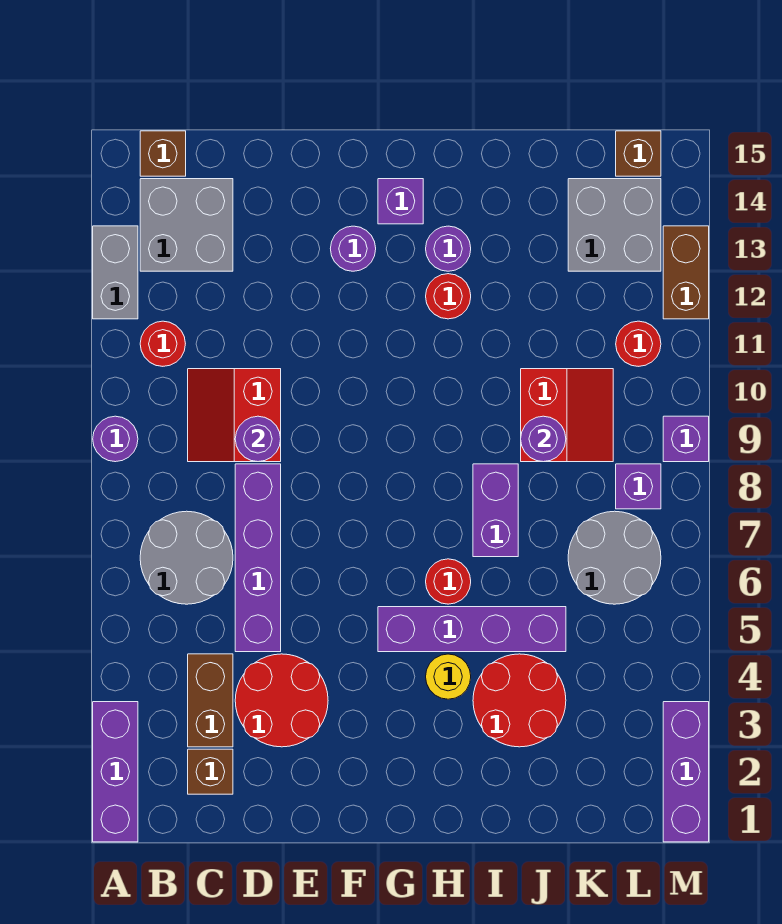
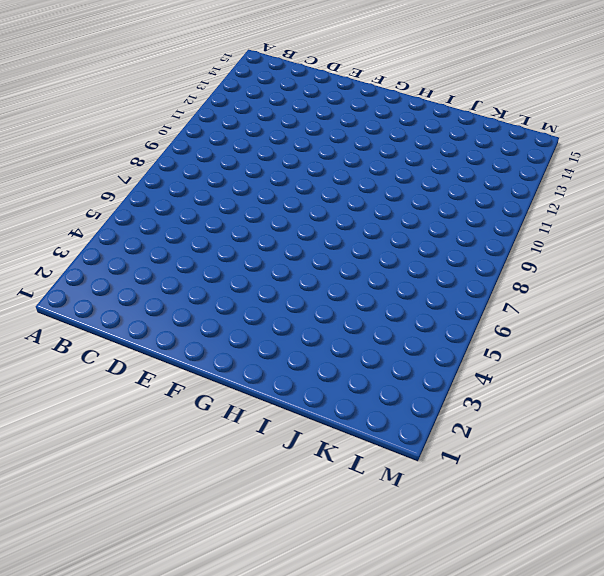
none -> purple brick A1:A3 level 1
none -> purple round brick A9 level 1
none -> grey brick A12:A13 level 1
none -> grey round brick B6:C7 level 1

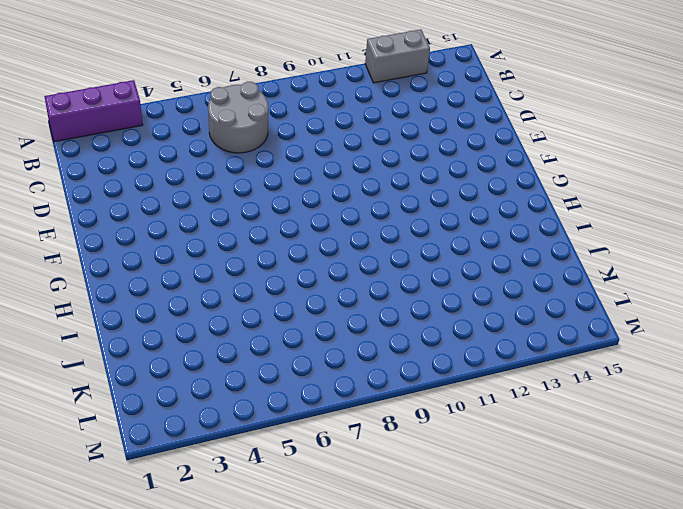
none -> purple round brick A9 level 1
none -> red round brick B11 level 1
none -> grey brick B13:C14 level 1
none -> brown brick B15 level 1

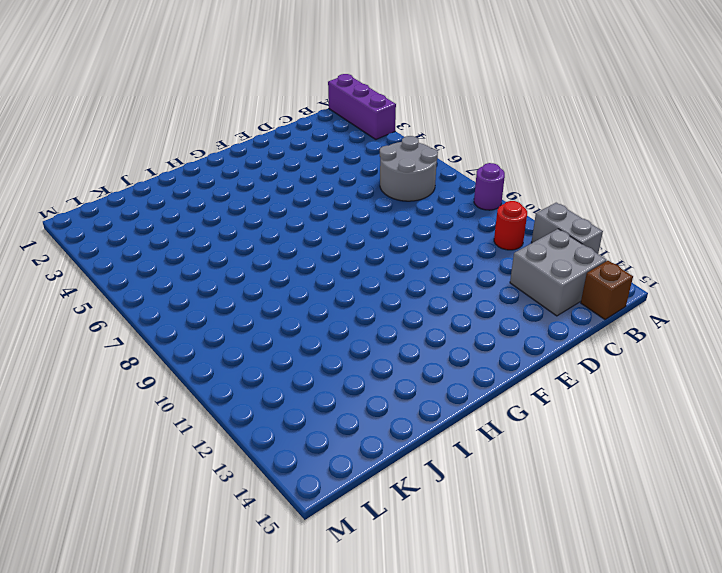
none -> brown brick C2 level 1
none -> brown brick C3:C4 level 1
none -> red slope C9:D10 level 1 top D
none -> red round brick D3:E4 level 1

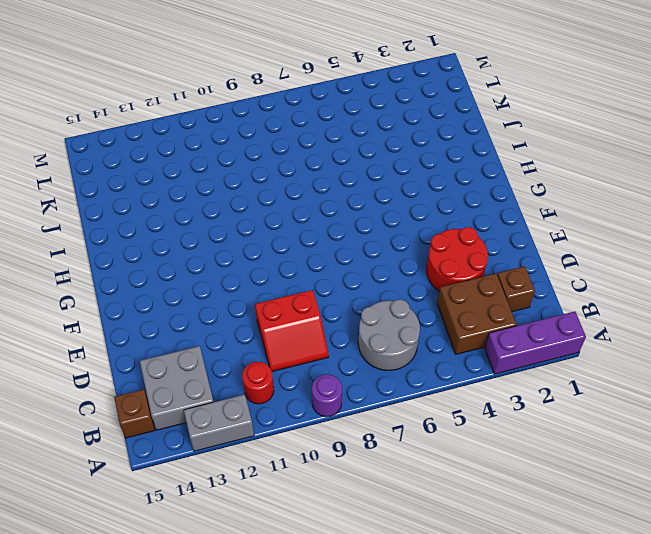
brown brick B3:C4 level 1 -> brown brick C3:C4 level 1
none -> purple brick D5:D8 level 1
none -> purple round brick F13 level 1
none -> purple brick G5:J5 level 1
none -> purple brick G14 level 1

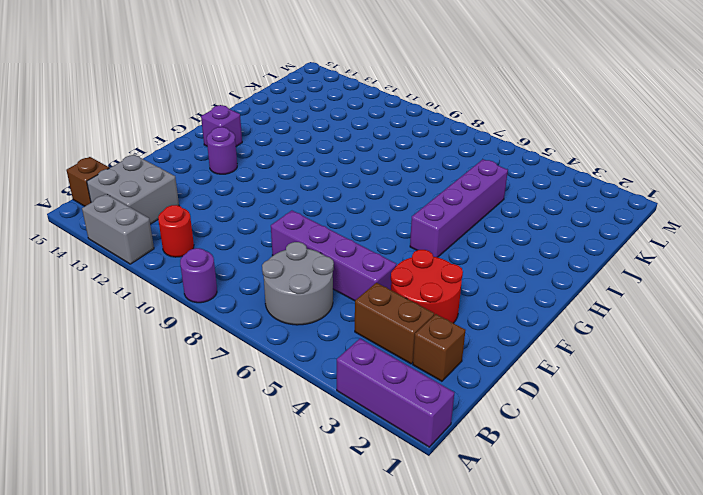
none -> red slope C9:D10 level 1 top D
none -> yellow round brick H4 level 1
none -> red round brick H6 level 1
none -> red round brick H12 level 1

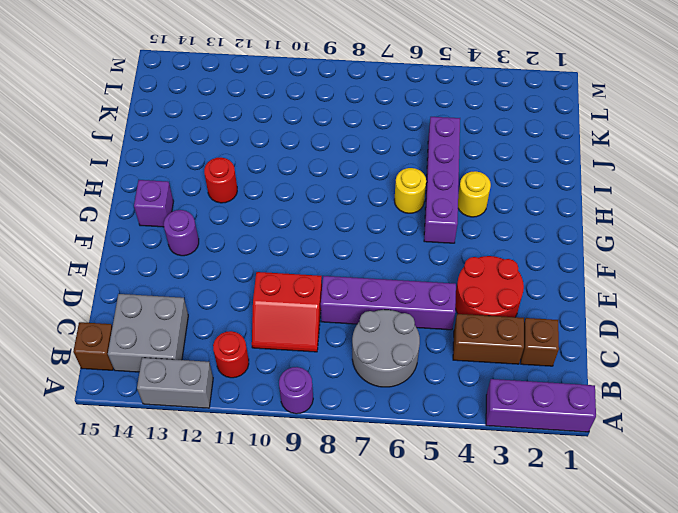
yellow round brick H6 level 1 -> red round brick H6 level 1
none -> purple round brick H13 level 1
none -> red round brick I3:J4 level 1
none -> purple brick I7:I8 level 1
none -> red slope J9:K10 level 1 top J

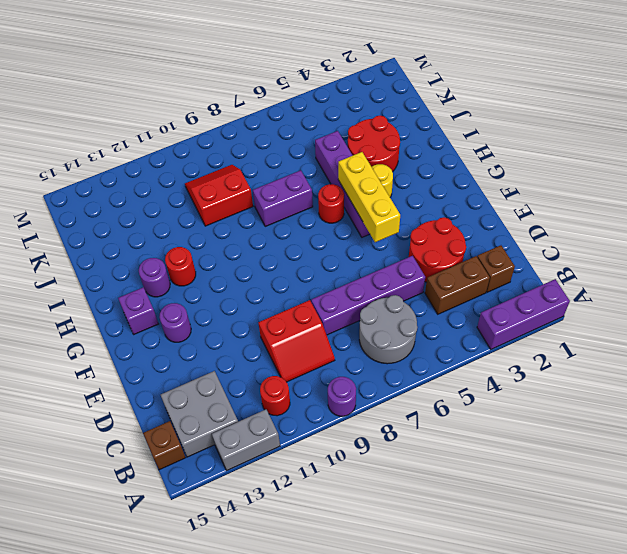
yellow brick F5:H5 level 2 -> none
none -> grey round brick K6:L7 level 1
none -> grey brick K13:L14 level 1
none -> purple brick L8 level 1
none -> red round brick L11 level 1

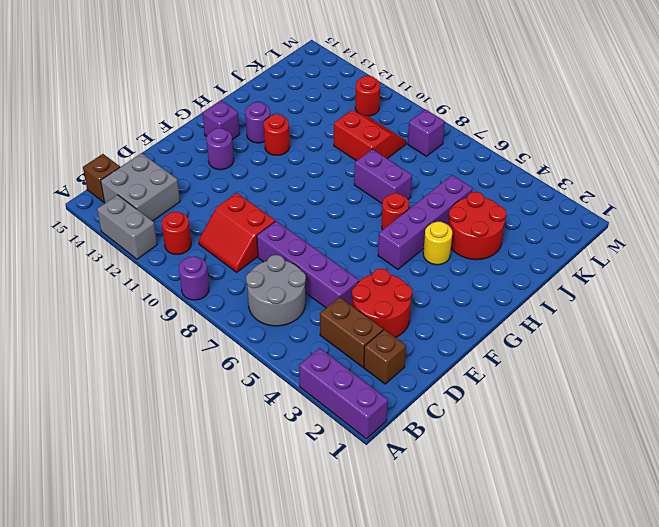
none -> grey round brick K6:L7 level 1
none -> grey brick K13:L14 level 1
none -> brown brick L15 level 1
none -> purple brick M1:M3 level 1

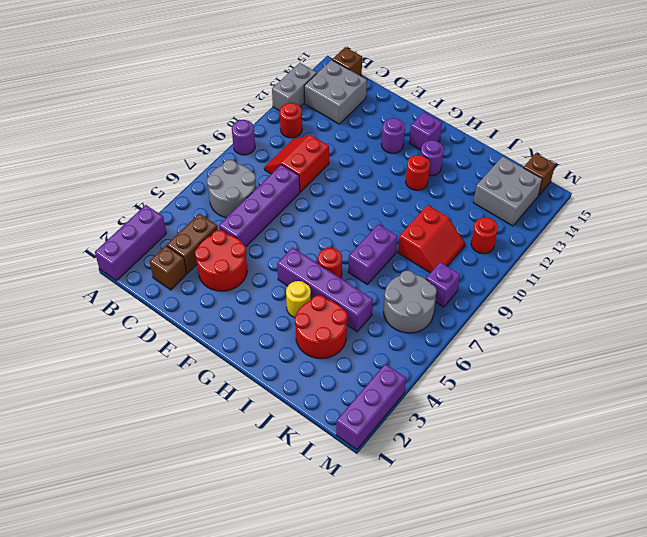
none -> purple brick M9 level 1
none -> brown brick M12:M13 level 1
none -> purple round brick D9 level 2
none -> purple round brick J9 level 2

